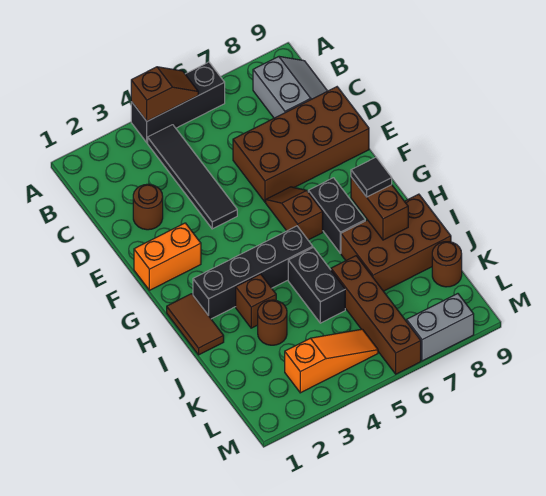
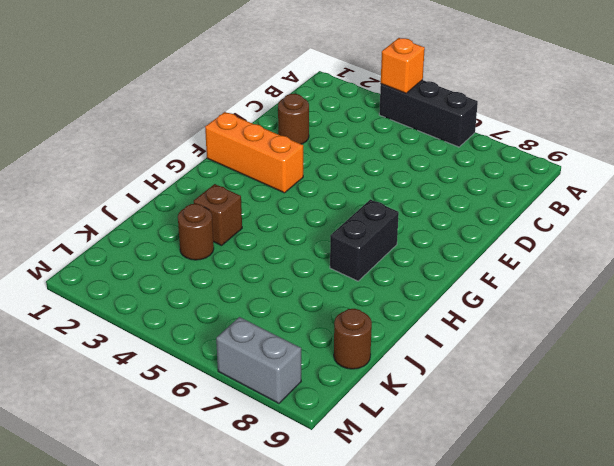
orange brick A4 level 2 -> brown slope A4:A5 level 2 top 4
orange brick F1:F3 level 1 -> orange brick F1:F2 level 1
none -> black tile B4:E4 level 1
none -> grey slope B8:C9 level 1 top 8
none -> brown brick D6:E9 level 1

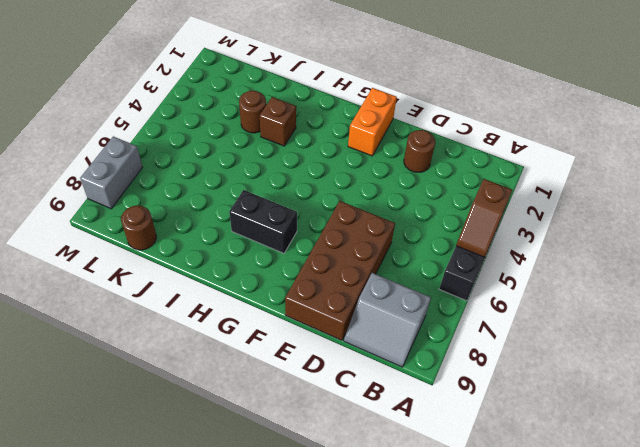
none -> black tile B4:E4 level 1
none -> brown slope F6:G6 level 1 top G
none -> brown tile H1:I1 level 1

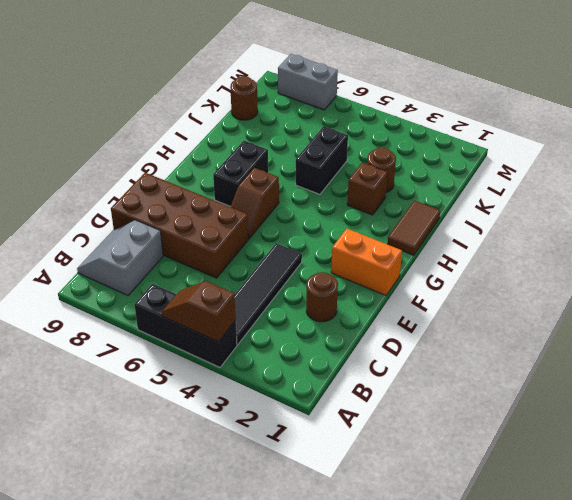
none -> black brick H2:H5 level 1
none -> brown brick I7:J9 level 1
none -> brown brick J6:M6 level 1

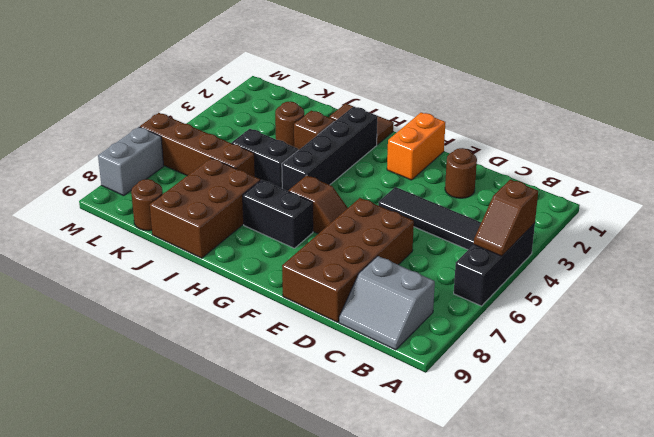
none -> orange slope L3:L5 level 1 top 3
none -> brown brick H8:I8 level 2
none -> black tile H8 level 3

